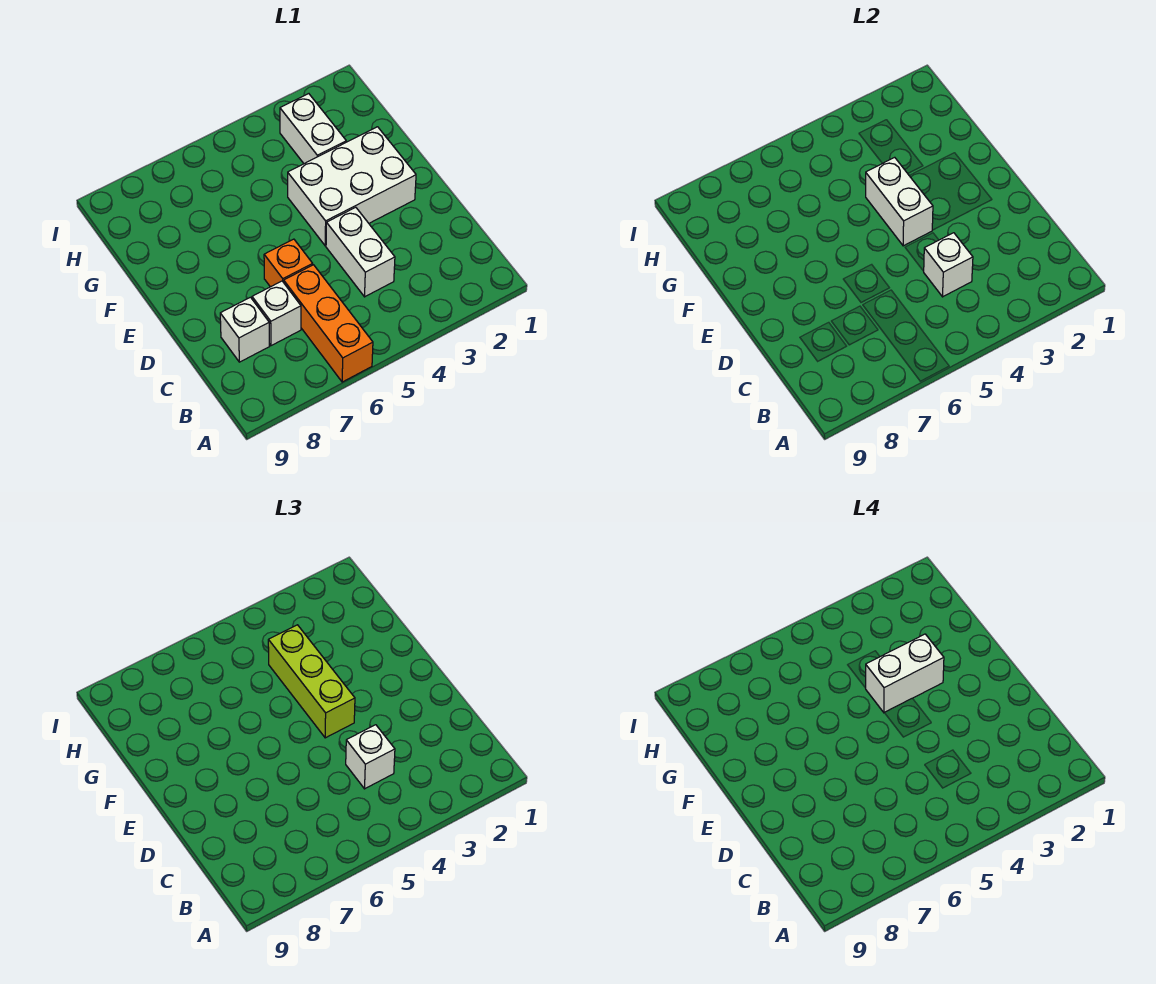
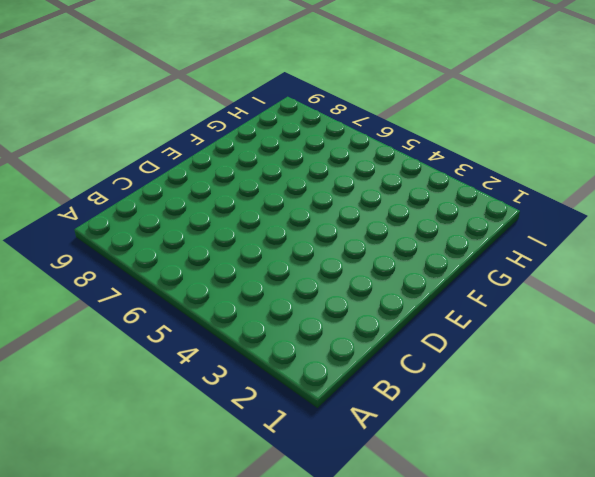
none -> orange brick A6:C6 level 1
none -> white brick C4:D4 level 1
none -> white brick C7 level 1

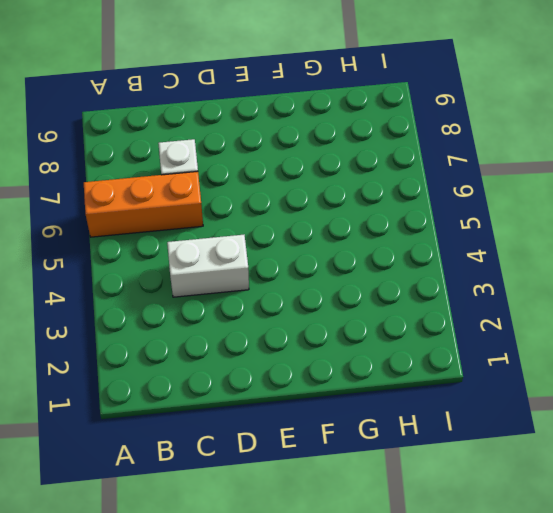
none -> white brick C8 level 1
none -> orange brick D6 level 1
none -> white brick E2:F4 level 1

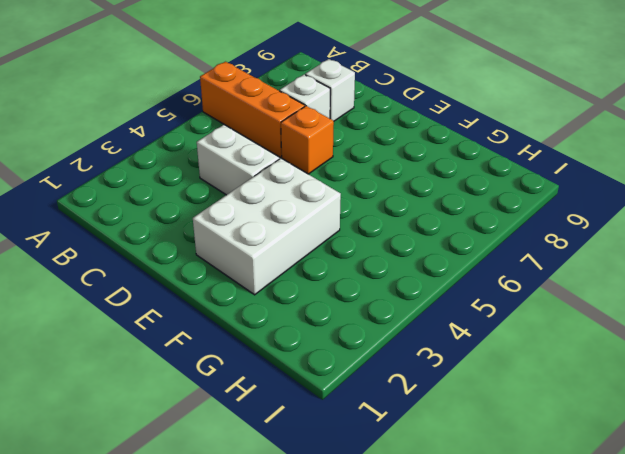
none -> white brick G3:H3 level 1
none -> white brick C4 level 2
none -> white brick E4:F4 level 2

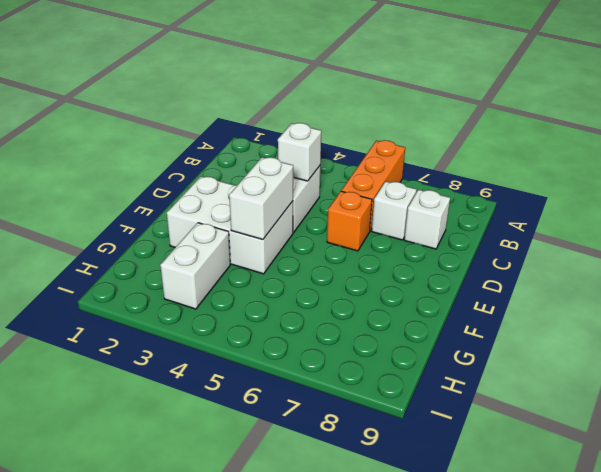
none -> white brick C4 level 3
none -> lime brick E4:G4 level 3
none -> white brick F3:F4 level 4

